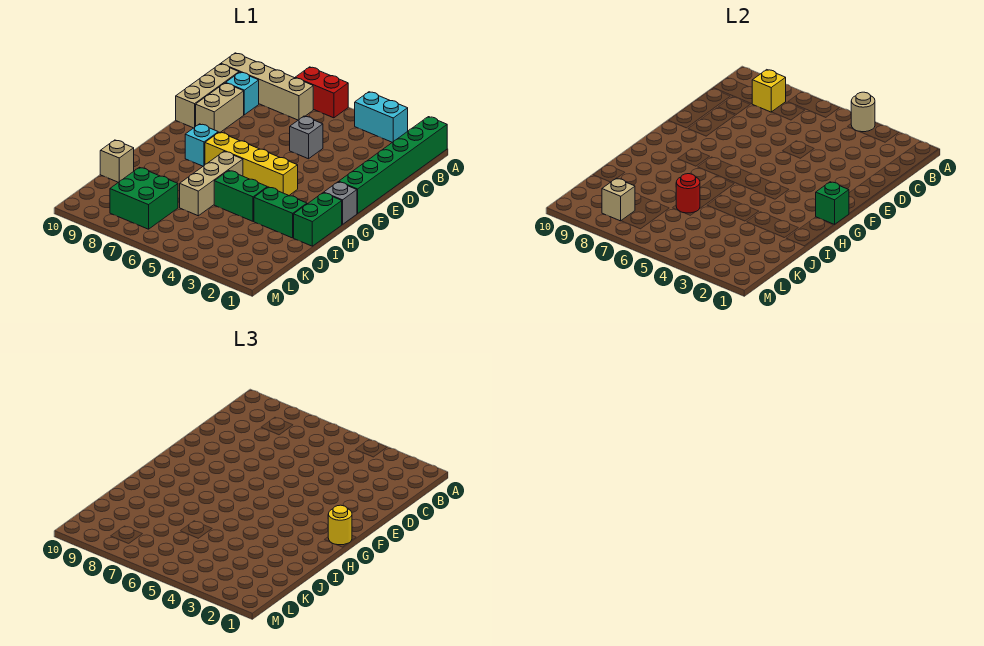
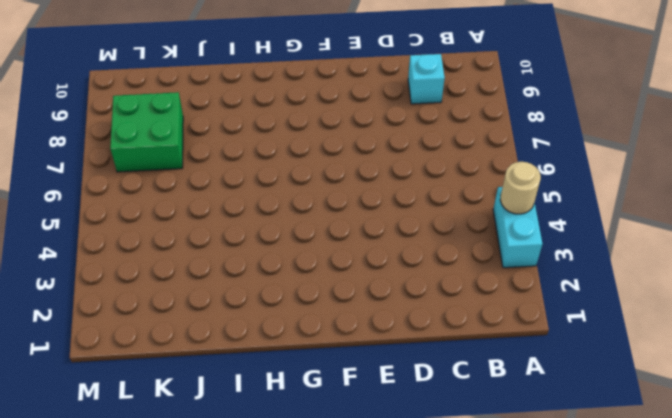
none -> green brick A1:F1 level 1
none -> red brick A6:A7 level 1
none -> tan brick B7:B10 level 1

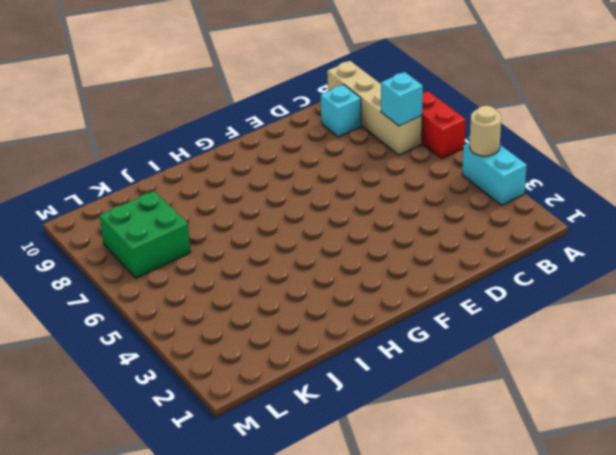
cyan brick B7 level 2 -> cyan brick G8 level 1
none -> green brick A1:F1 level 1
none -> tan brick C10:E10 level 1
none -> grey brick D5 level 1

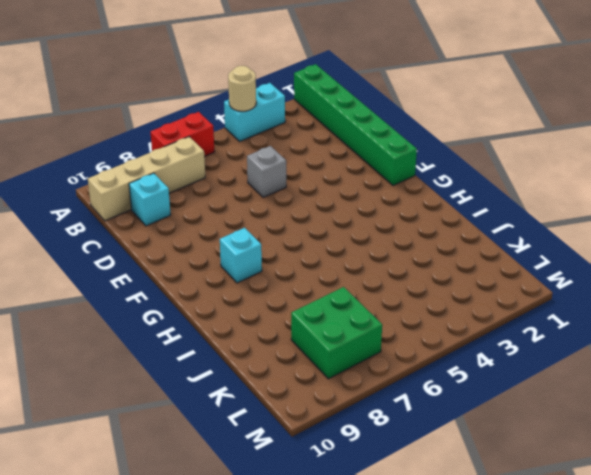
none -> tan brick C10:E10 level 1
none -> tan brick D9:E9 level 1
none -> grey brick G1 level 1

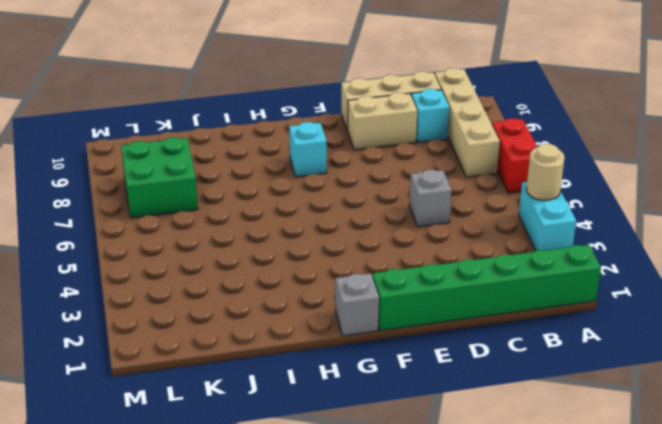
none -> yellow brick G4:G7 level 1
none -> green brick H1:I1 level 1
none -> tan brick H6:J6 level 1

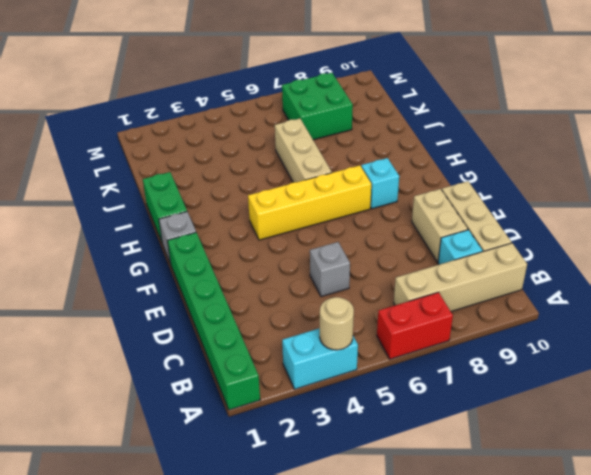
none -> green brick I2:I3 level 1
none -> green brick I4:I5 level 1
none -> tan brick J10 level 1

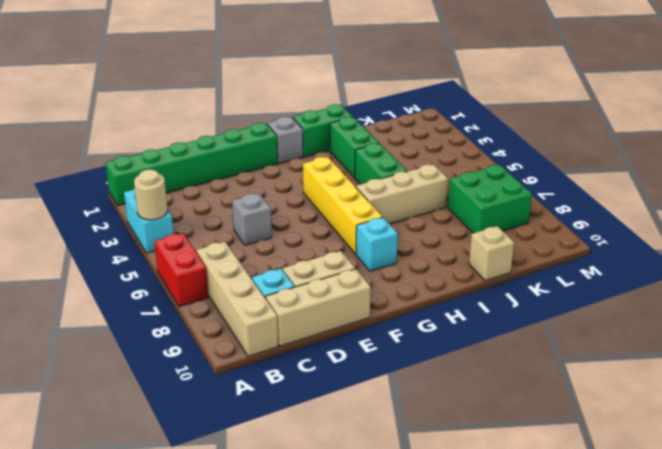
none -> yellow brick B8 level 2
none -> green brick G1 level 2
none -> red round brick J6 level 2

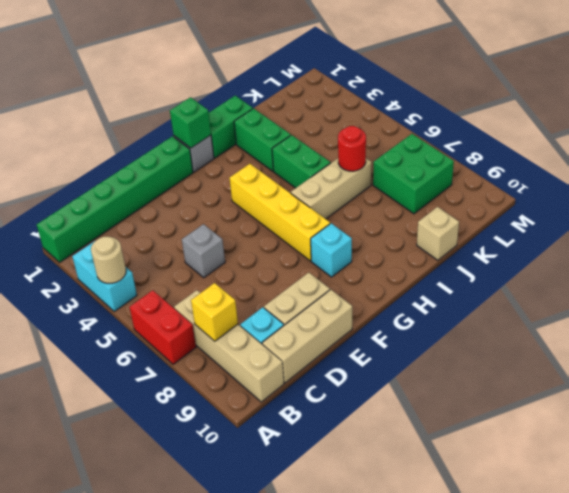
none -> tan brick L8 level 2
none -> yellow round brick G1 level 3

